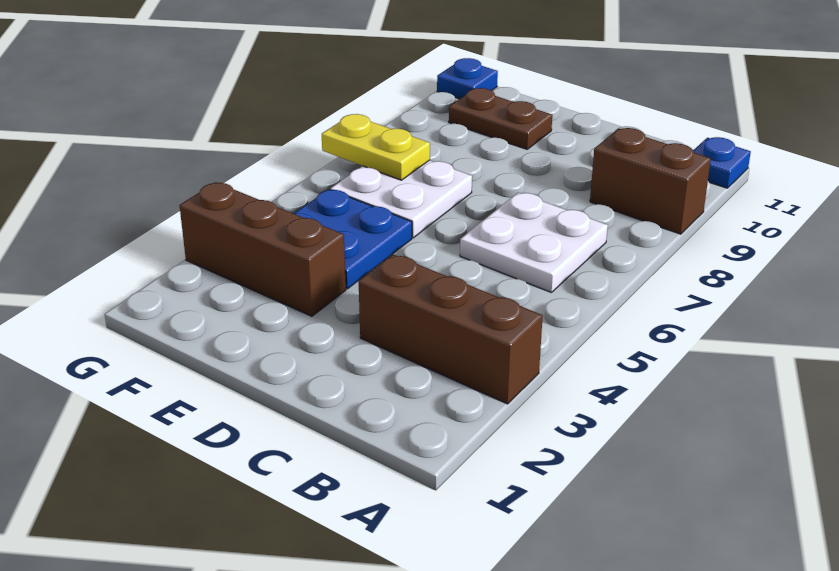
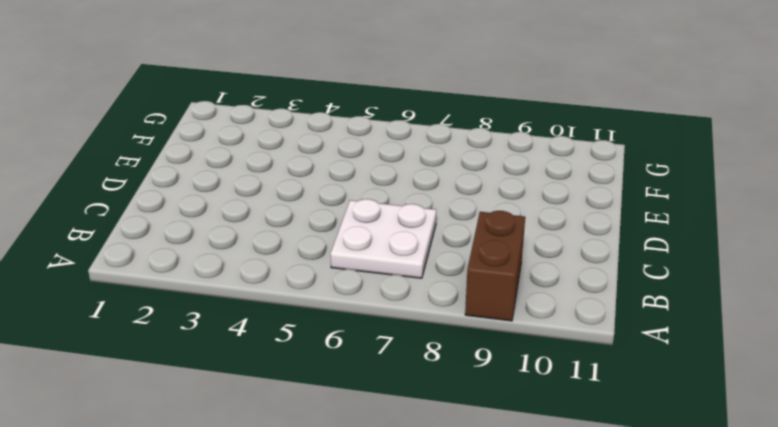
none -> brown brick A3:C3 level 1
none -> blue plate A11 level 1

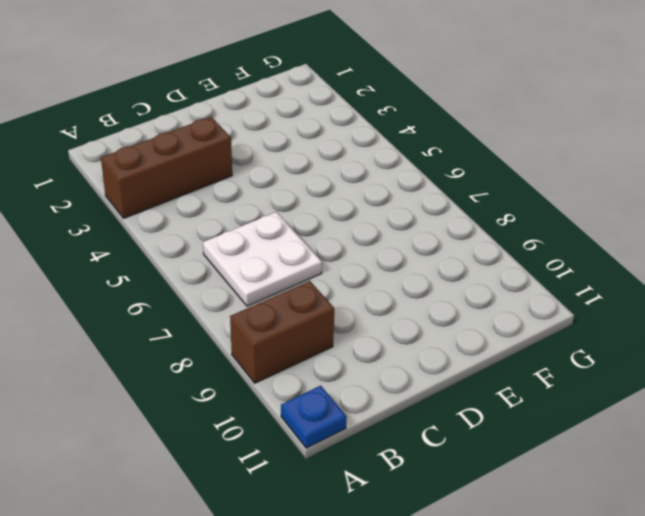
none -> brown brick E3:G3 level 1
none -> blue plate E4:F5 level 1

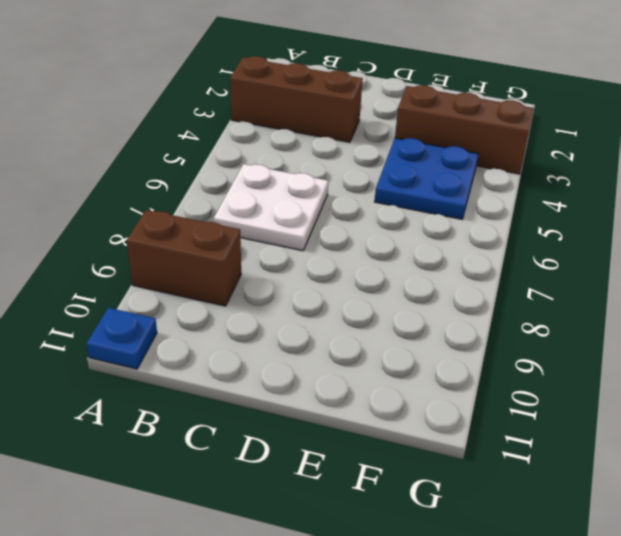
none -> white plate E6:F7 level 1
none -> brown plate E10:F10 level 1

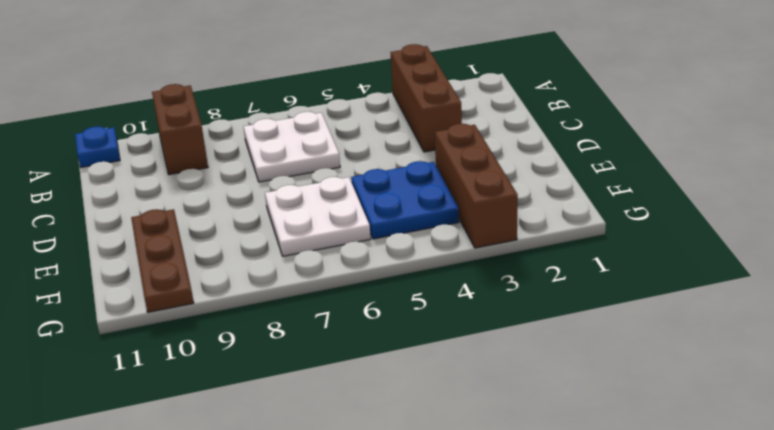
brown plate E10:G10 level 1 -> brown plate E10:F10 level 1
none -> blue plate G11 level 1
none -> yellow plate F7:G7 level 2

